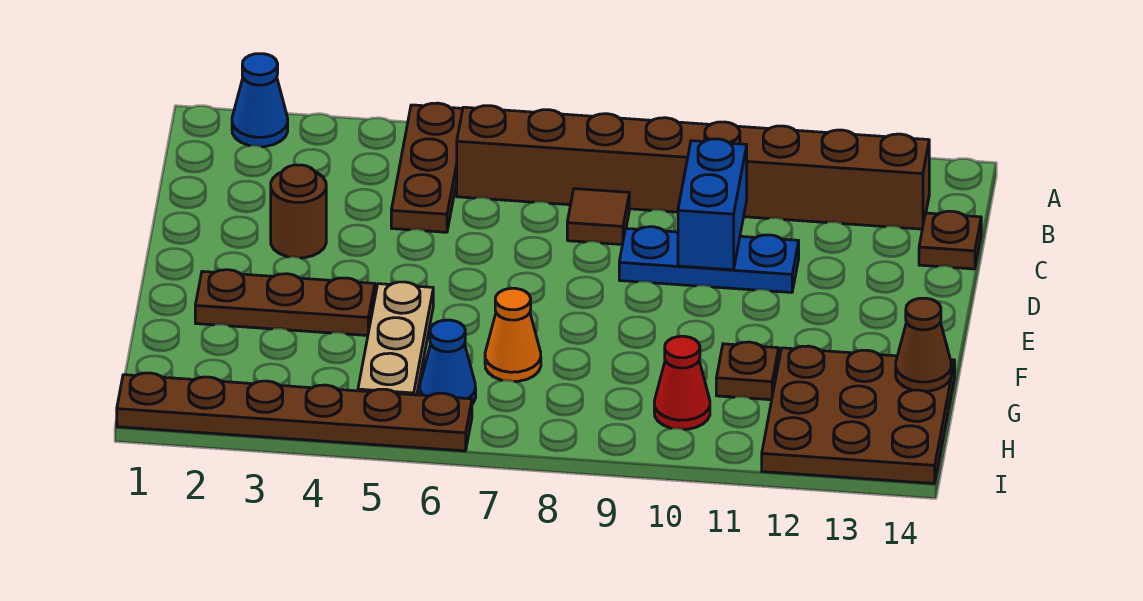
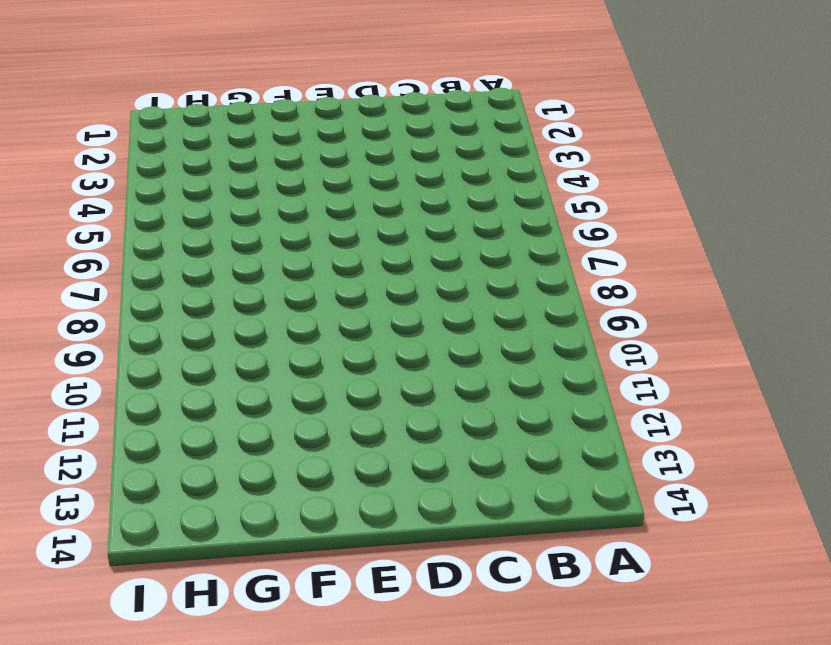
none -> blue cone A2 level 1
none -> brown plate A5:C5 level 1
none -> brown brick B6:B13 level 1

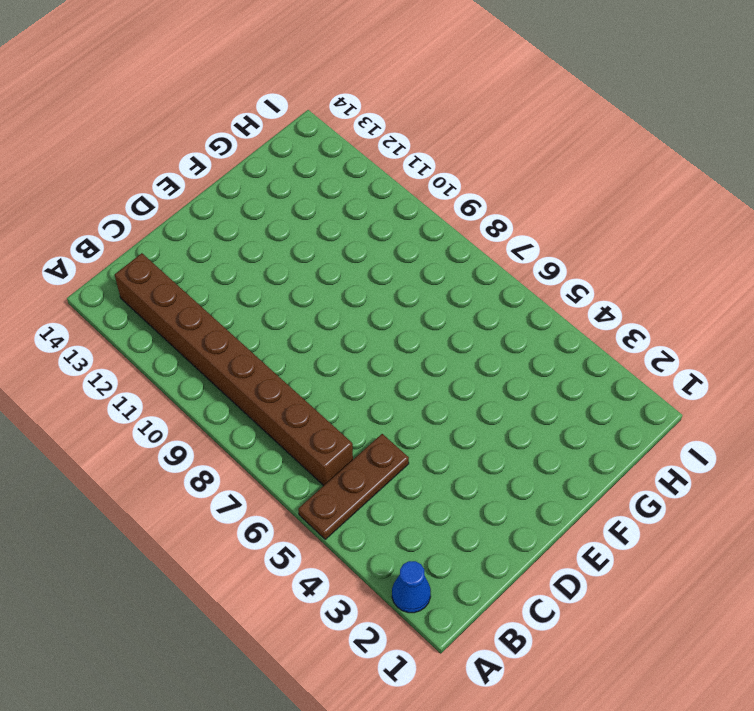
none -> brown tile C8 level 1
none -> brown plate C14 level 1
none -> brown round brick D3 level 1

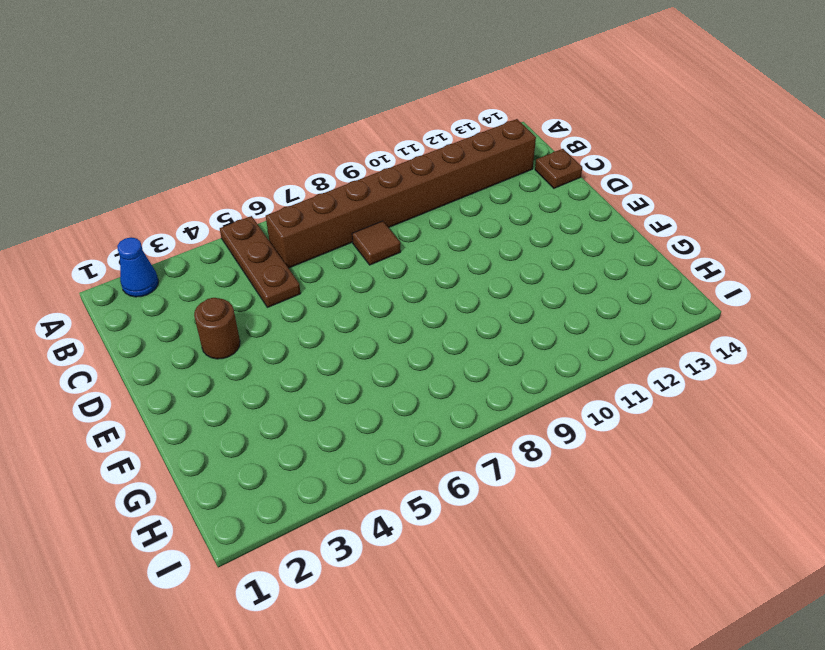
none -> blue plate D9:D11 level 1
none -> brown plate F2:F4 level 1
none -> tan plate F5:H5 level 1

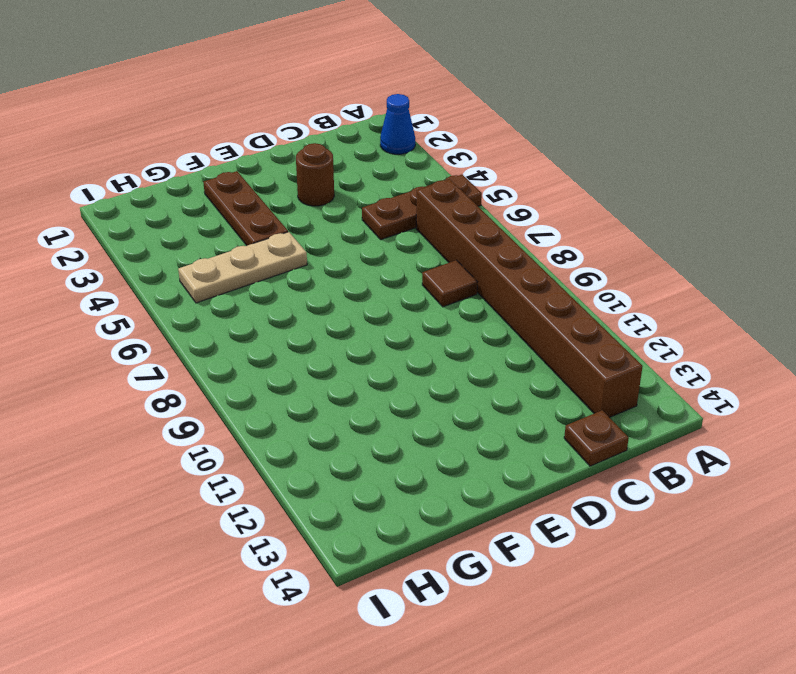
none -> blue plate D9:D11 level 1
none -> orange cone G7 level 1
none -> brown plate G11 level 1

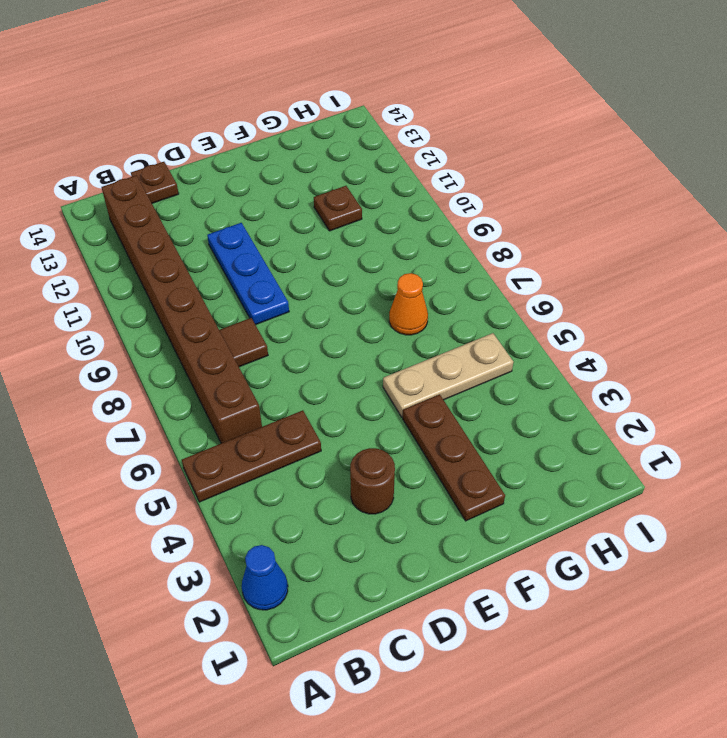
none -> brown plate G12:I14 level 1
none -> blue cone H6 level 1
none -> red cone H10 level 1

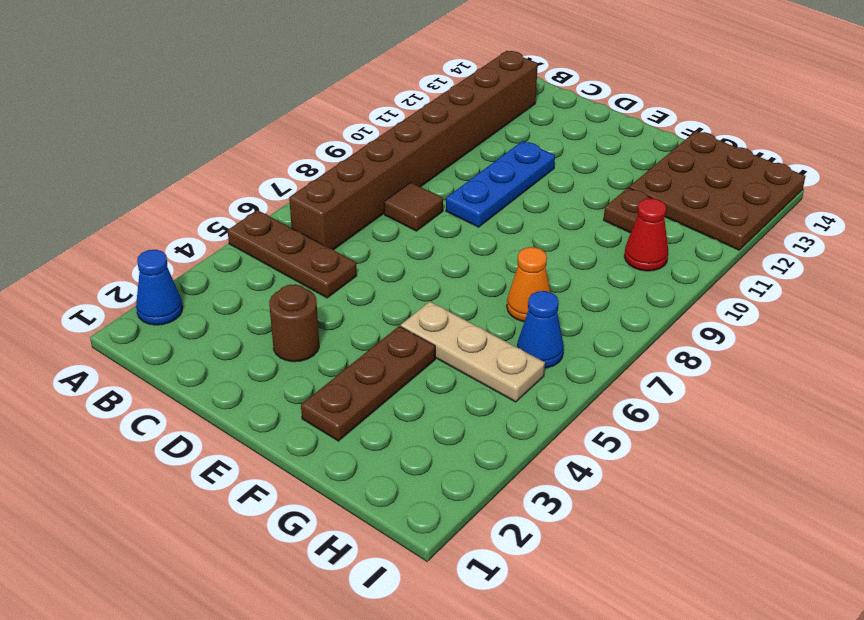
none -> brown plate C14 level 1
none -> brown plate I1:I6 level 1
none -> blue brick C10:D10 level 2

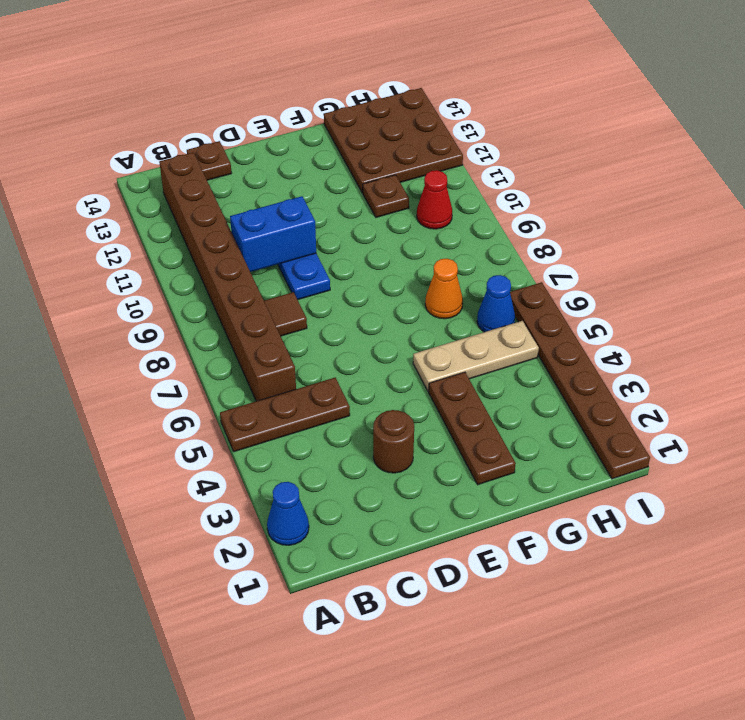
none -> brown cone G14 level 2

